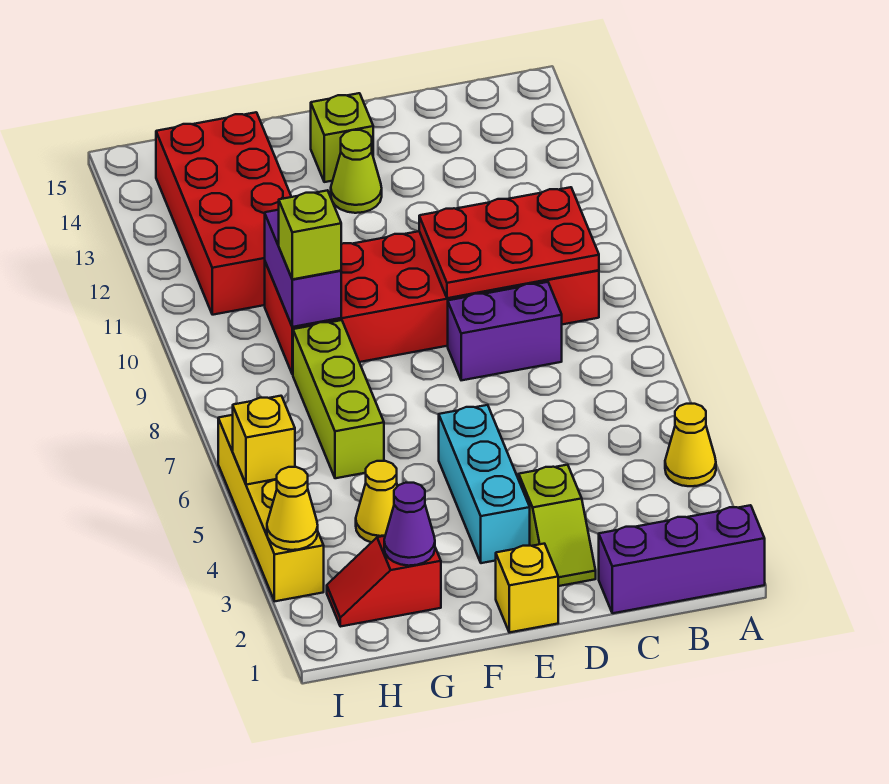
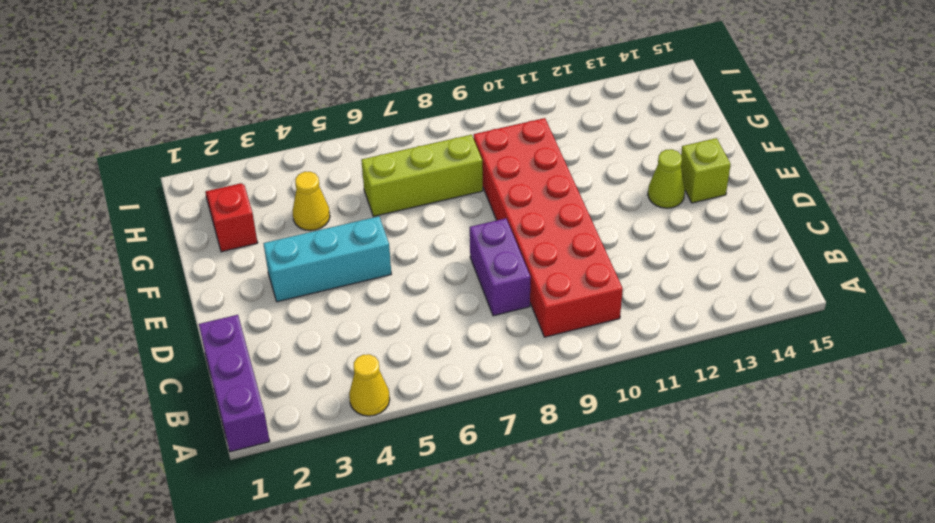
none -> lime slope D2:D3 level 1 top 3
none -> yellow brick E1 level 1
none -> red brick G11:H14 level 1

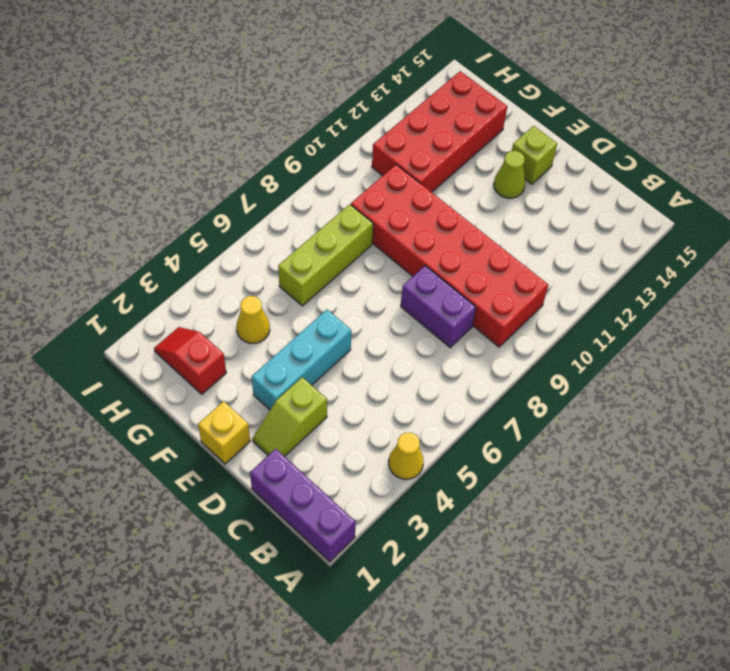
none -> yellow brick I3:I6 level 1
none -> red plate B9:D10 level 2
none -> purple cone G2 level 2

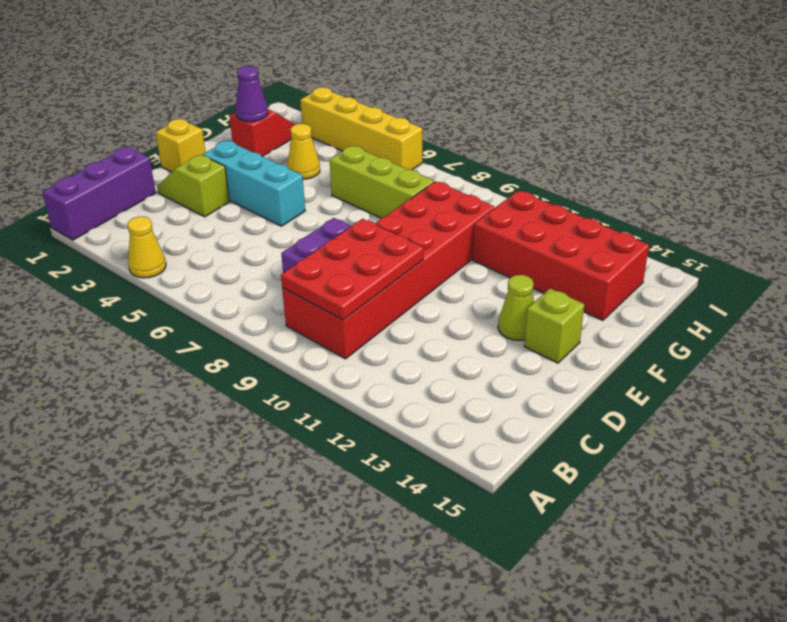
none -> purple brick G9:G10 level 2
none -> yellow cone I3 level 2
none -> yellow brick I5 level 2

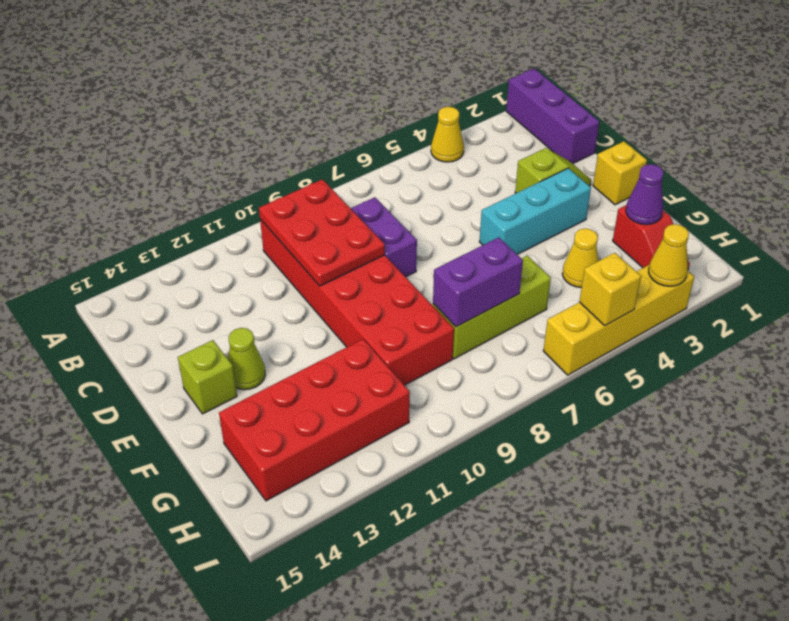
purple brick G7:G8 level 2 -> purple brick G9:G10 level 2
none -> lime brick G9 level 3

